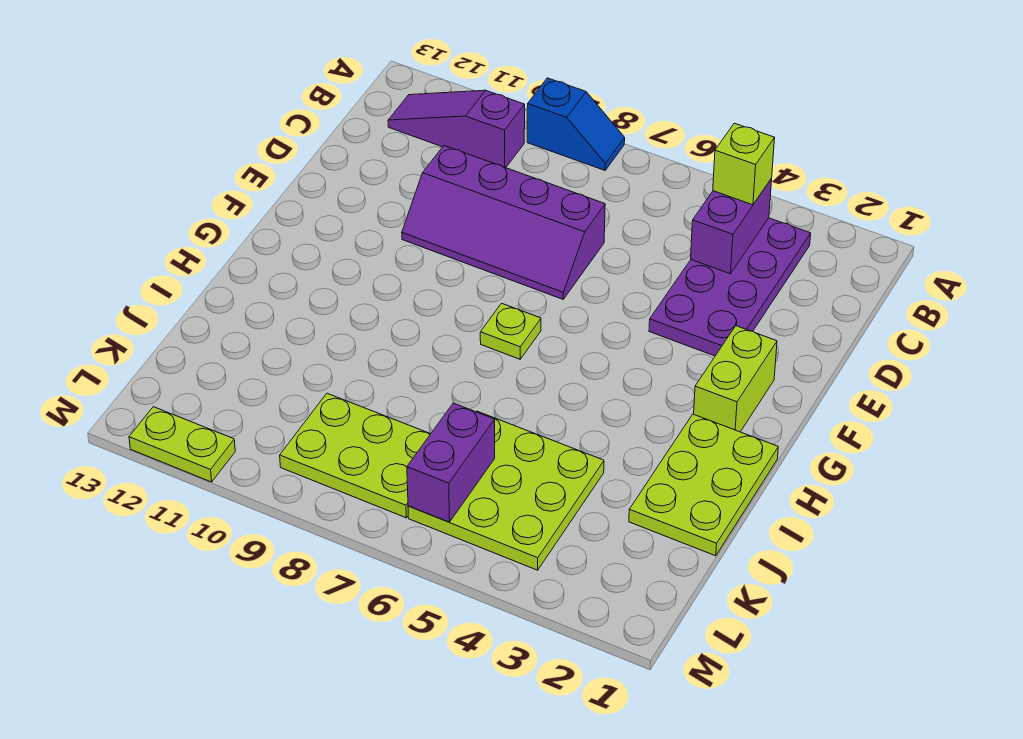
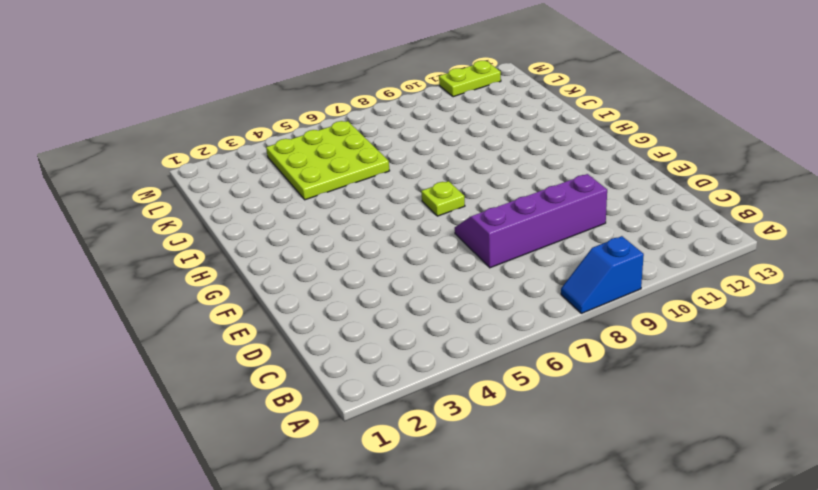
none -> purple plate B3:E4 level 1
none -> purple slope B10:B12 level 1 top 10
none -> lime brick F2:G2 level 1

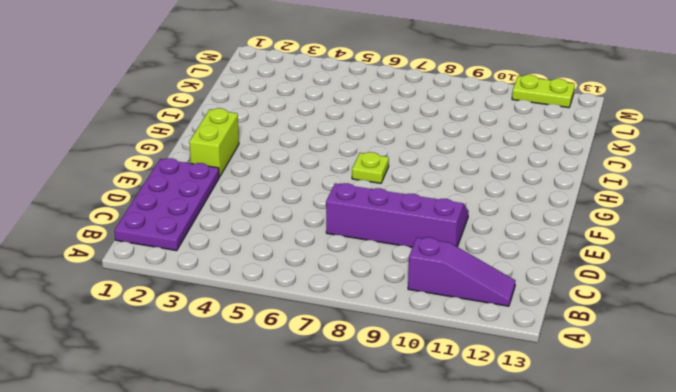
purple plate B1:E2 level 1 -> purple plate B3:E4 level 1
none -> blue slope A8:A9 level 1 top 9
none -> lime plate H1:J2 level 1
none -> lime plate J4:L6 level 1

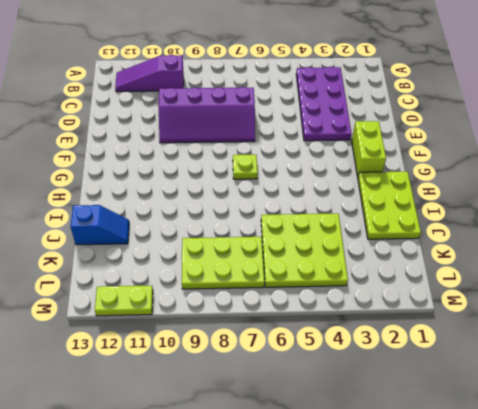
blue slope J12:J13 level 1 top 13 -> blue slope A8:A9 level 1 top 9
none -> purple brick B4:C4 level 2
none -> purple brick K6:L6 level 2
none -> lime brick B4 level 3

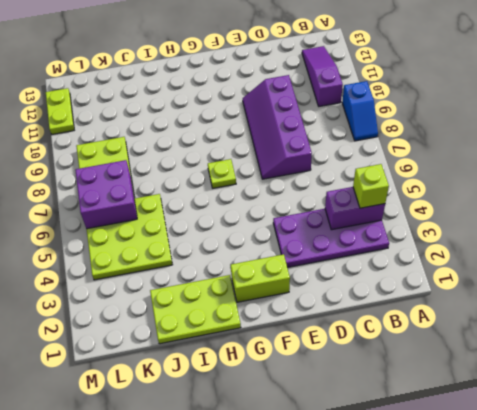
purple brick K6:L7 level 2 -> purple brick K6:L6 level 2

